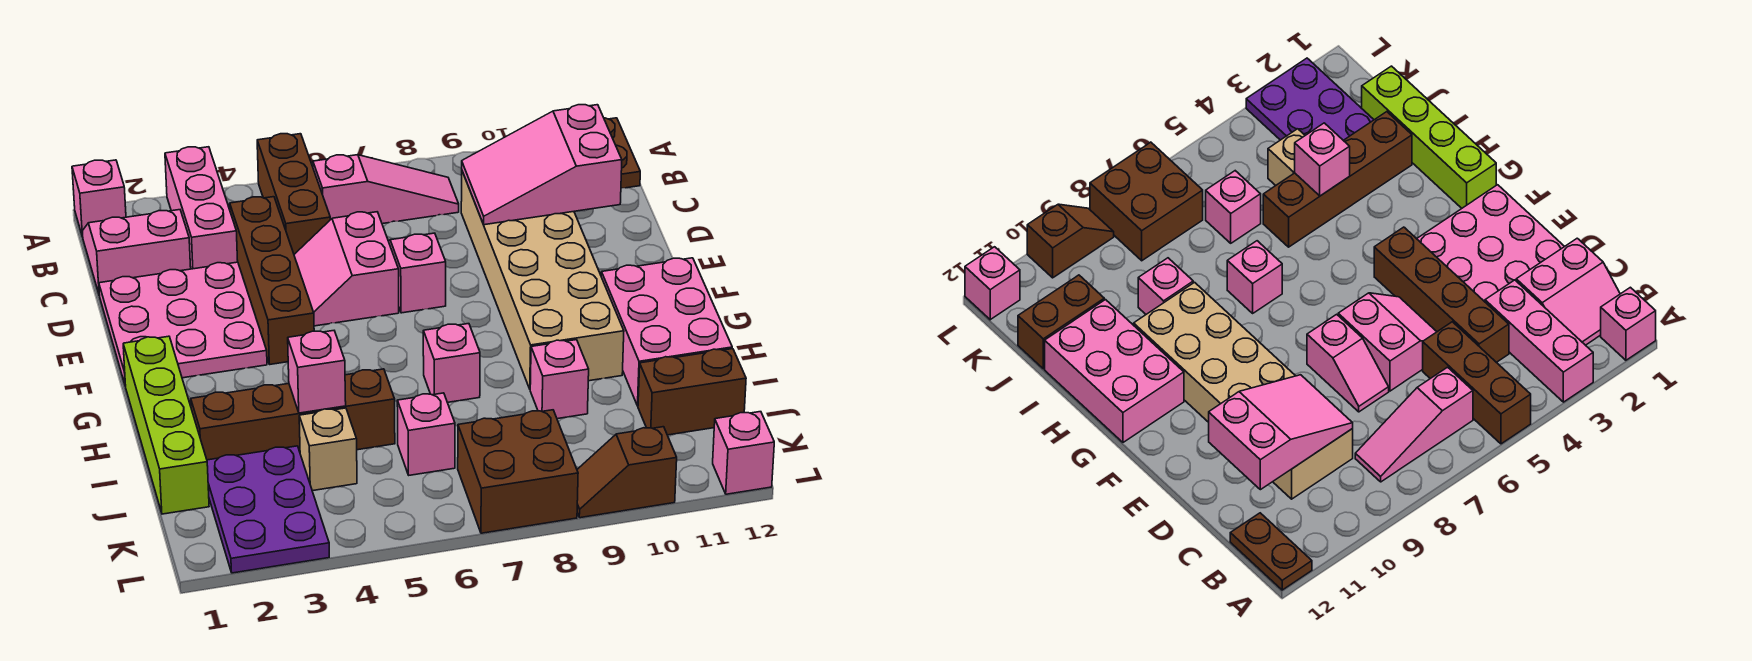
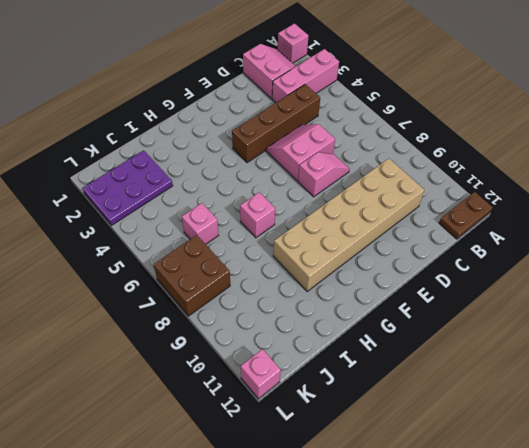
none -> brown brick A5:C5 level 1
none -> pink slope B6:B8 level 1 top 6
none -> pink plate D1:F3 level 1

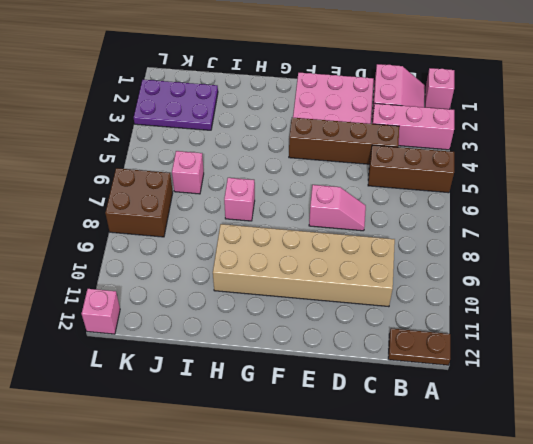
none -> pink slope B6:B8 level 1 top 6
none -> pink slope D5:E6 level 1 top 6
none -> lime brick G1:J1 level 1

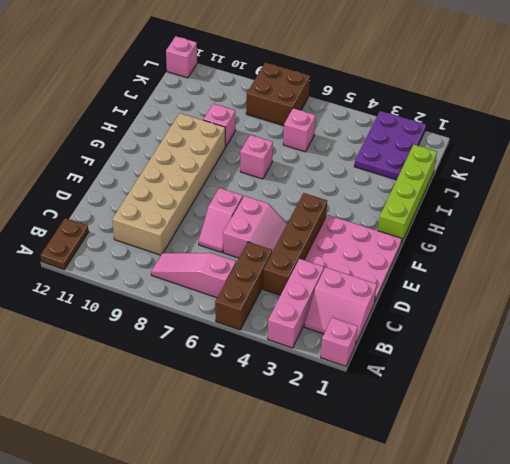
none -> pink brick G11:I12 level 1
none -> brown brick I2:I5 level 1
none -> tan brick J4 level 1

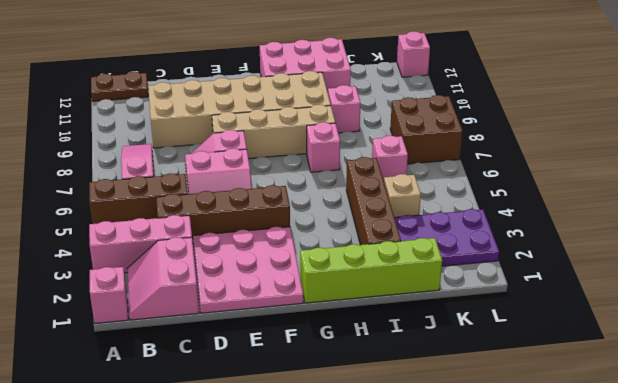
tan brick E8:H8 level 1 -> none
none -> brown brick J11:J12 level 1
none -> brown slope L9:L10 level 1 top 10
none -> pink slope C9:D11 level 2 top 11

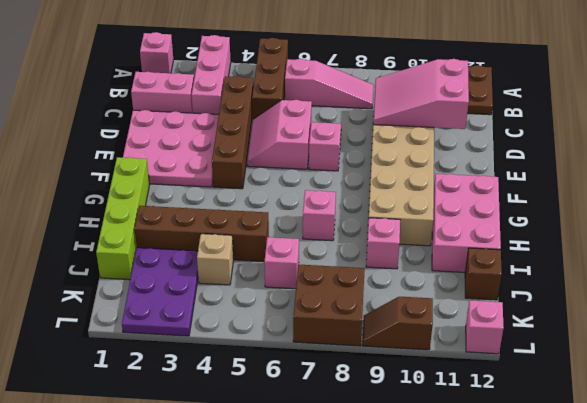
brown brick J12 level 1 -> brown brick J11:J12 level 1
none -> pink brick I4 level 2

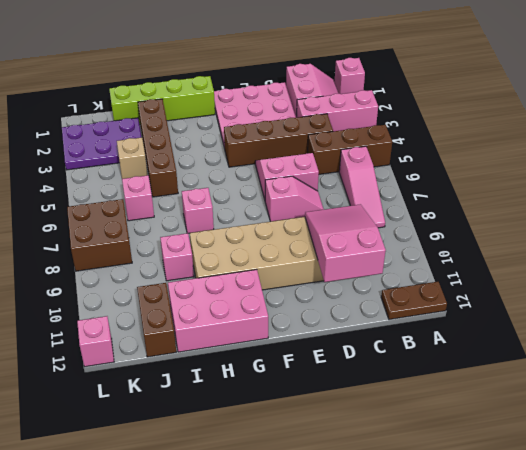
none -> brown slope L9:L10 level 1 top 10
none -> pink brick I4 level 2

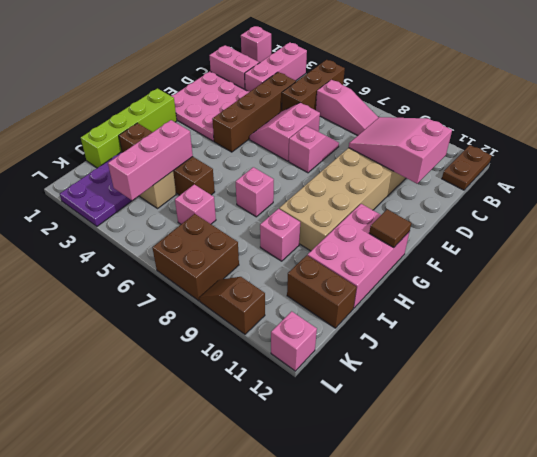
brown tile G12 level 2 -> none
pink brick I4:K4 level 2 -> pink brick I4 level 2

